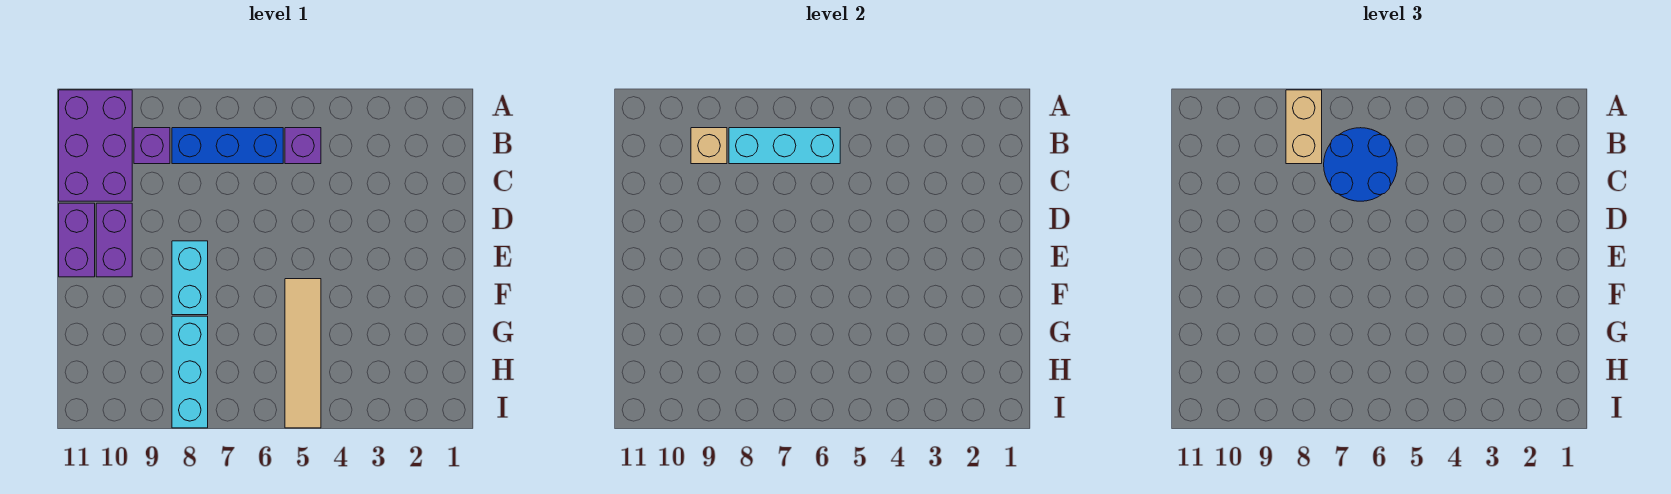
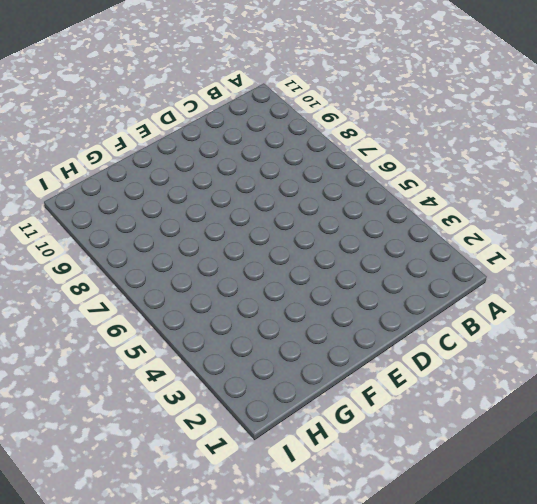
none -> purple brick A10:C11 level 1
none -> purple brick B5 level 1
none -> blue brick B6:B8 level 1

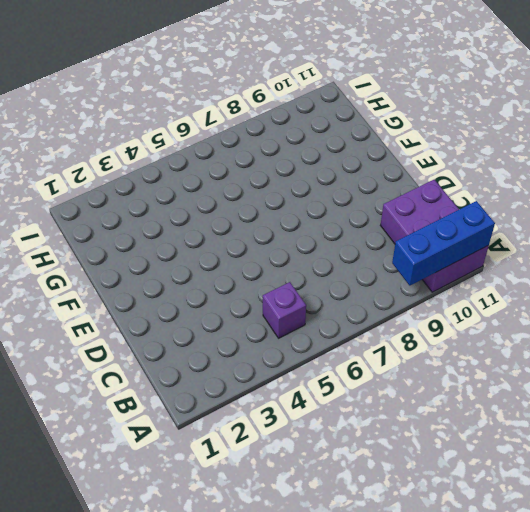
blue brick A9:A11 level 2 -> blue brick B6:B8 level 1
none -> purple brick B9 level 1
none -> purple brick D10:E10 level 1
none -> purple brick D11:E11 level 1

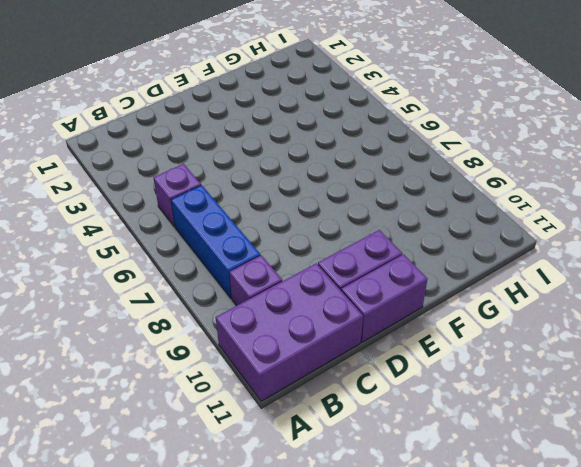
none -> cyan brick E8:F8 level 1
none -> tan tile F5:I5 level 1
none -> cyan brick G8:I8 level 1

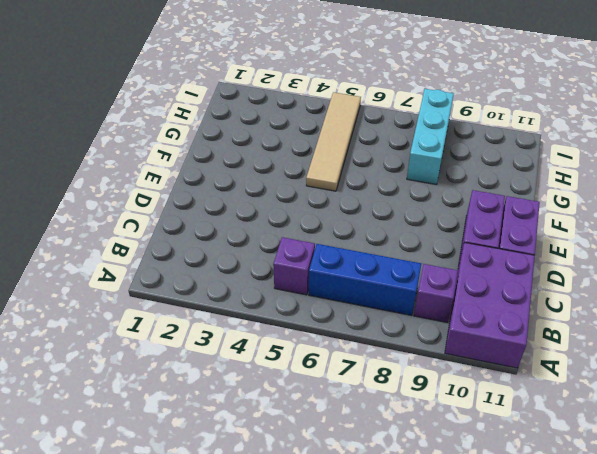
none -> cyan brick E8:F8 level 1
none -> cyan brick B6:B8 level 2
none -> tan brick B9 level 2

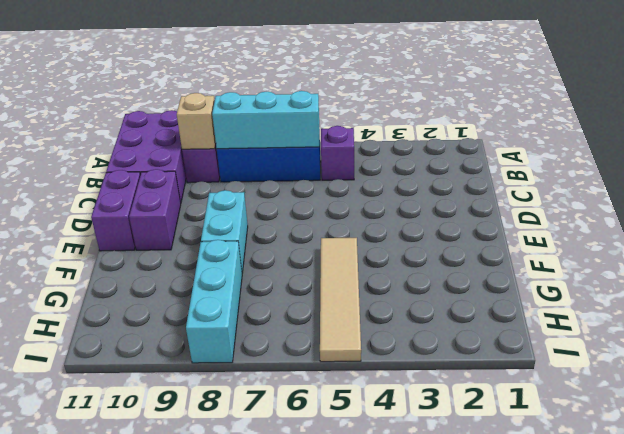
none -> tan brick A8:B8 level 3
none -> blue round brick B6:C7 level 3

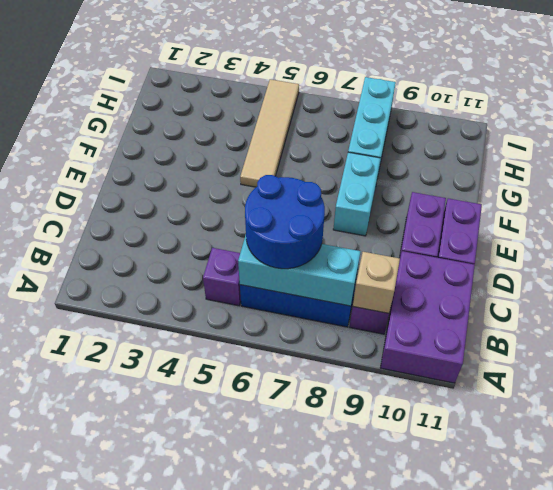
none -> tan brick A8:B8 level 3

